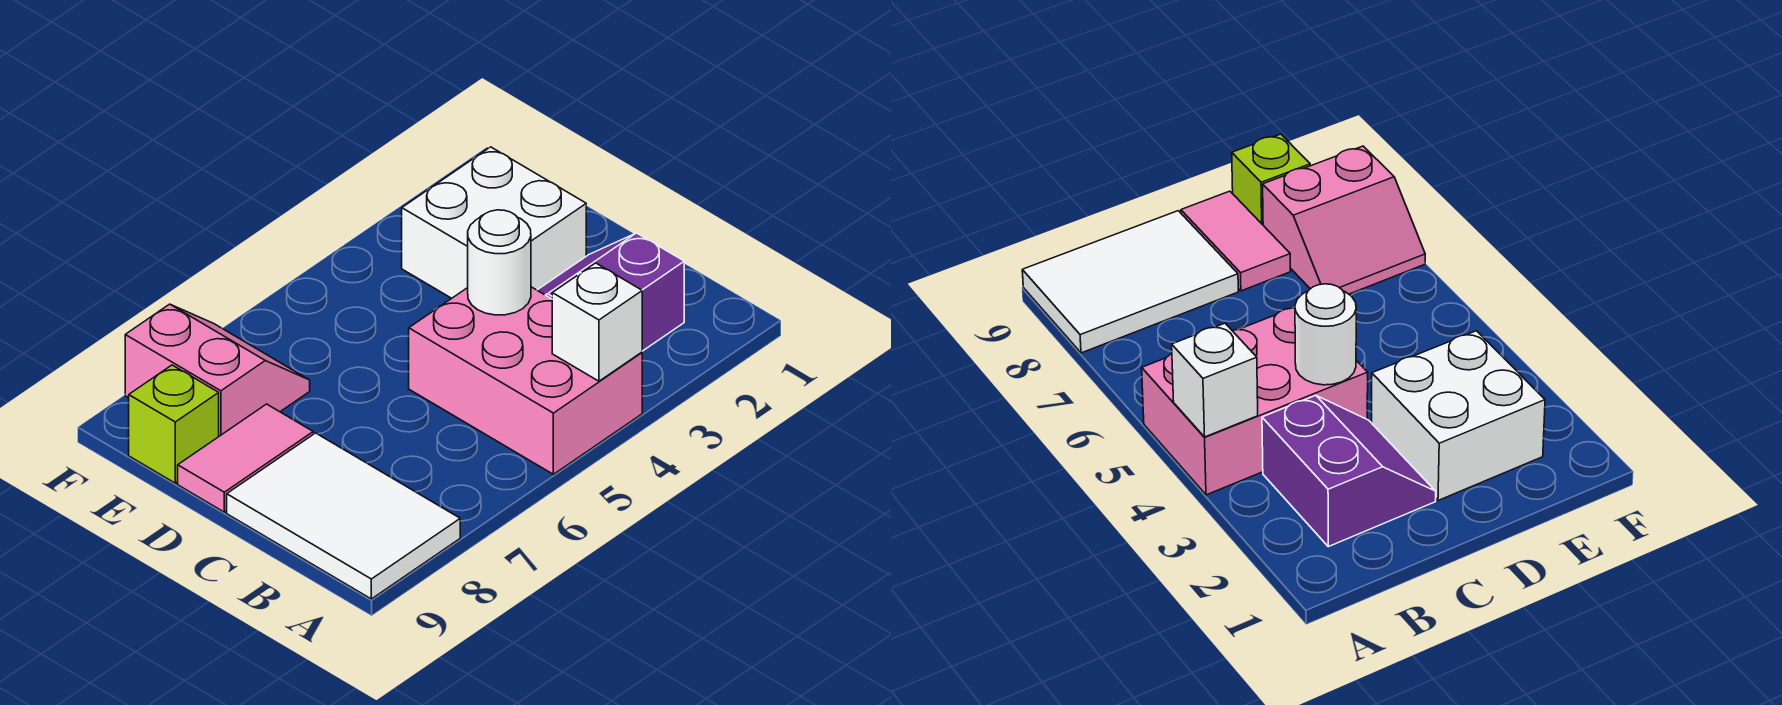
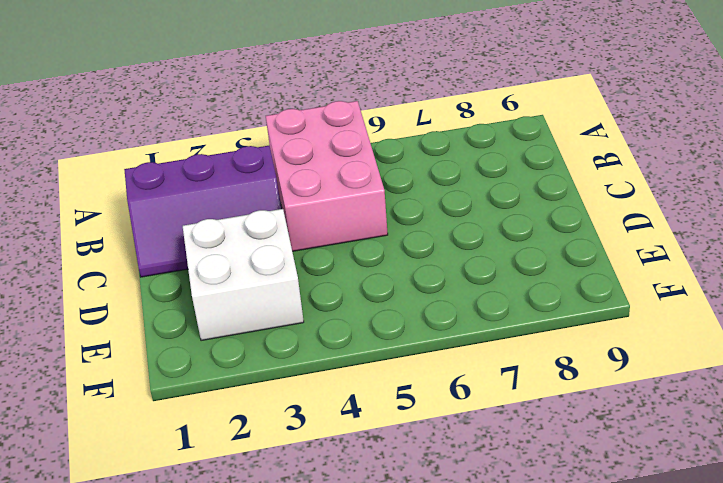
purple slope B1:C3 level 1 top B -> purple slope B2:C3 level 1 top B
none -> white tile A8:C9 level 1
none -> pink tile D8:D9 level 1

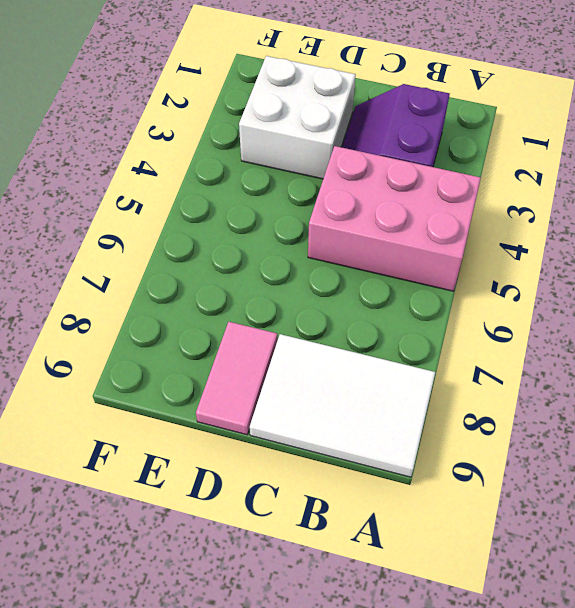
none -> pink slope E7:F8 level 1 top 8
none -> lime brick E9 level 1

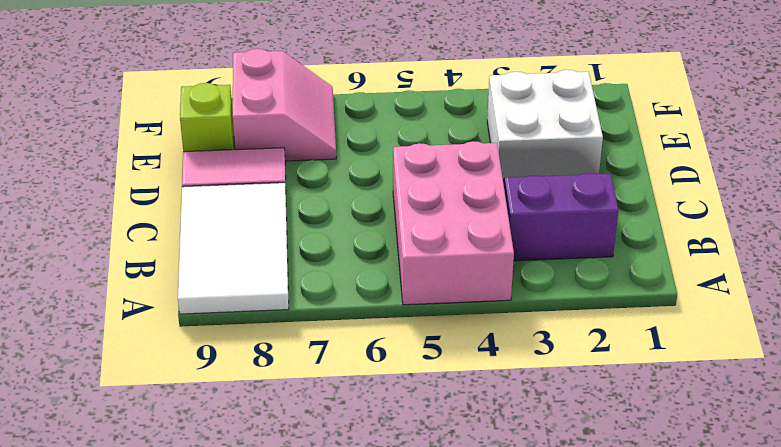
none -> white brick A4 level 2
none -> white round brick C4 level 2

